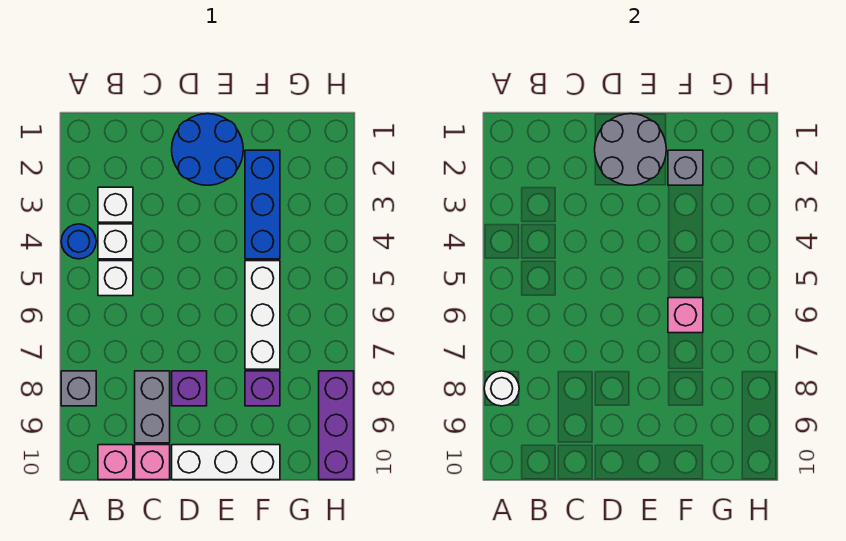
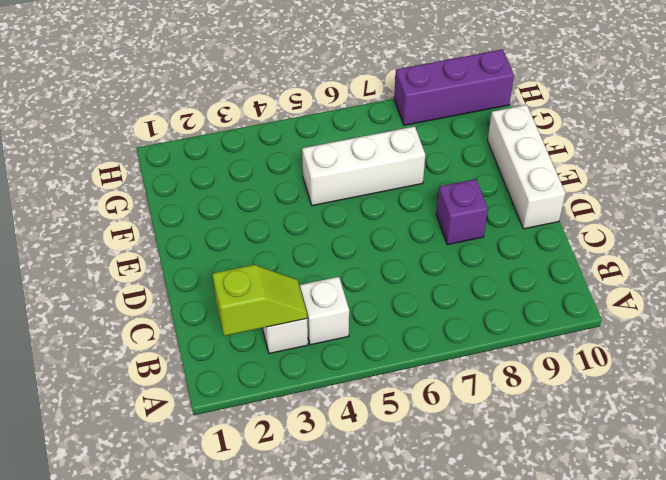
lime slope B2:B3 level 2 top 2 -> none
none -> blue round brick A4 level 1
none -> grey brick A8 level 1
none -> white brick B5 level 1

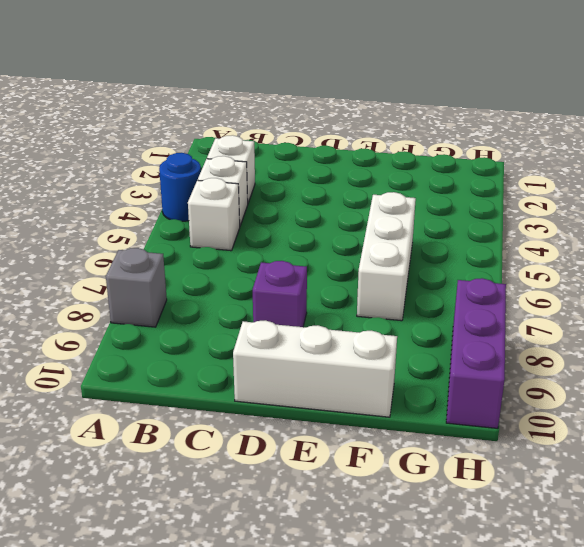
none -> pink brick B10 level 1
none -> grey brick C8:C9 level 1
none -> pink brick C10 level 1

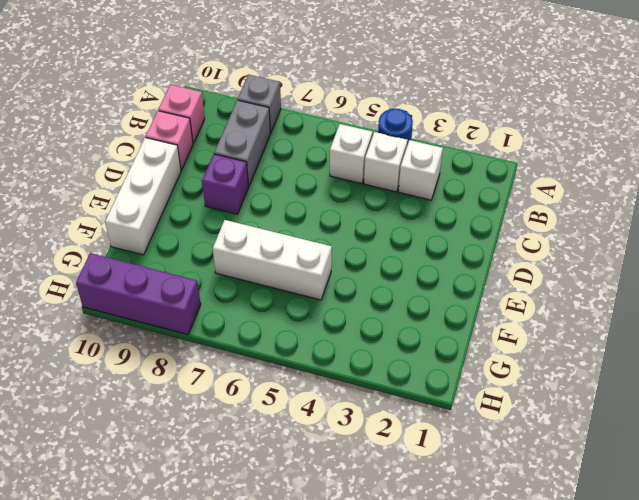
grey brick B8:C8 level 1 -> grey brick C8:C9 level 1
none -> blue round brick D1:E2 level 1
none -> blue brick F2:F4 level 1
none -> purple brick F8 level 1

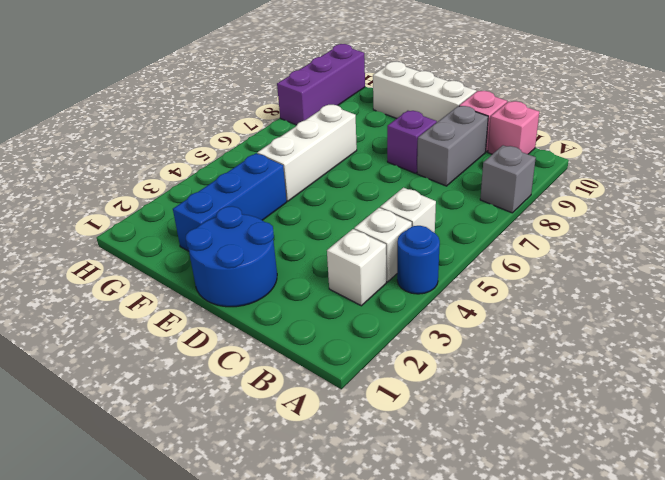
none -> purple brick F8 level 1
none -> white round brick A8 level 2
none -> grey round brick D1:E2 level 2

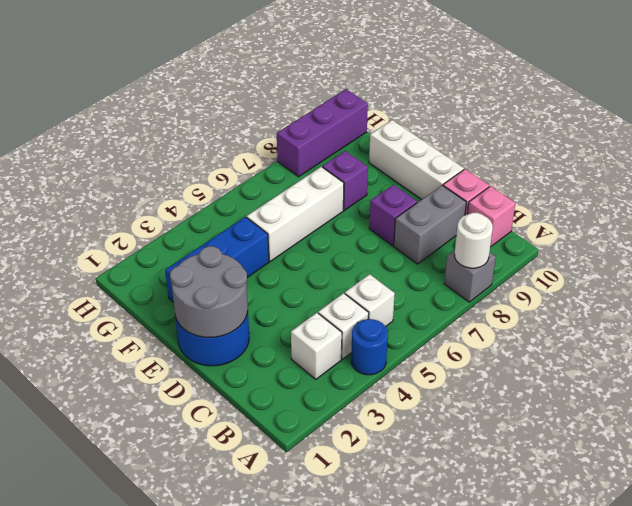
none -> grey brick F2 level 2
none -> pink brick F6 level 2

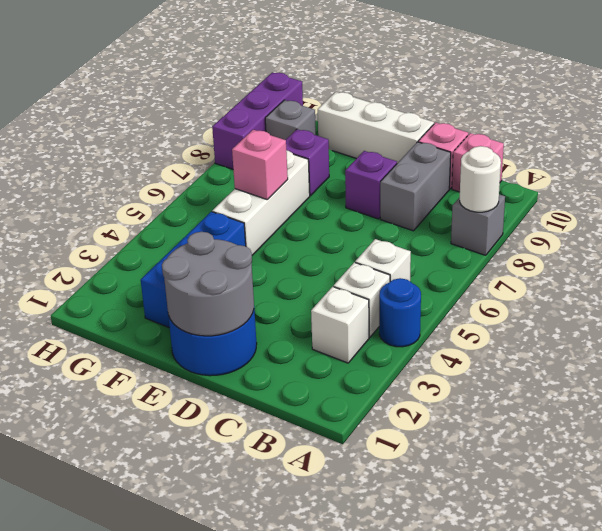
grey brick G9 level 1 -> grey brick F2 level 2

